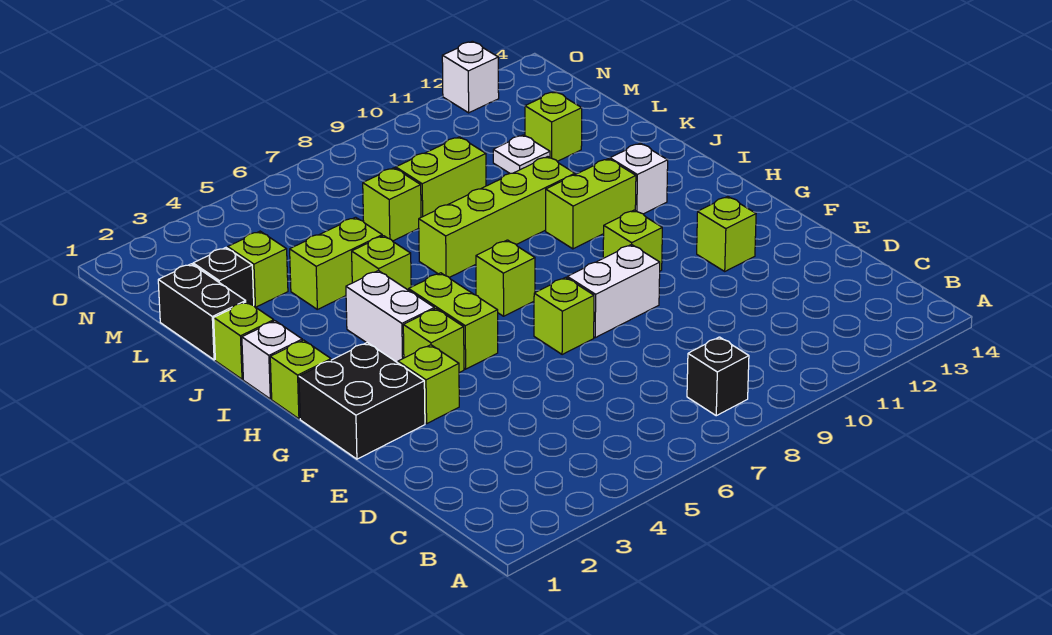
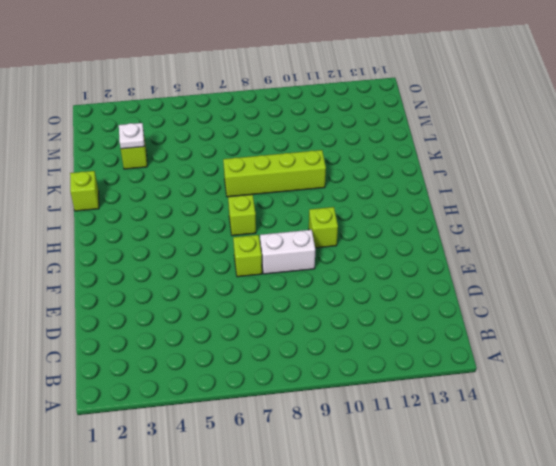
white plate L3 level 2 -> white plate L11 level 1
none -> black brick B8 level 1
none -> black brick F1:G2 level 1
none -> lime brick F3 level 1

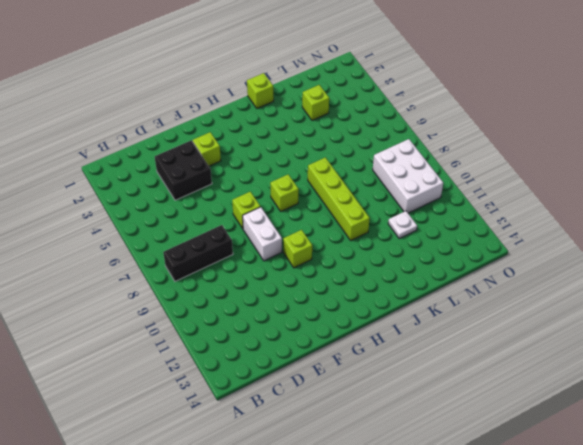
black brick B8:D8 level 1 -> black brick B8 level 1
black brick D3:E4 level 1 -> black brick F1:G2 level 1
white brick M8:N10 level 1 -> none
none -> lime brick F12 level 1
none -> lime brick G4 level 1
none -> lime brick G5:H5 level 1

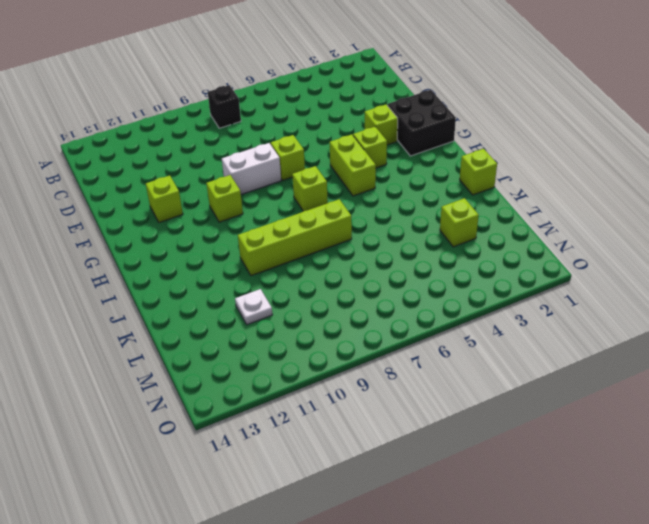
none -> lime brick H1 level 1
none -> white brick H4:I4 level 1
none -> white brick I1 level 1

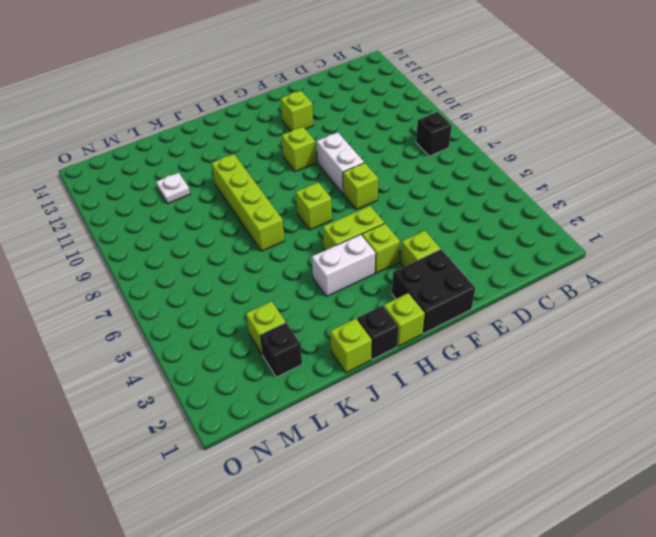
black brick I1 level 1 -> white brick I1 level 1
none -> lime brick I10:I11 level 1
none -> white brick I12 level 1
none -> lime brick J5 level 1

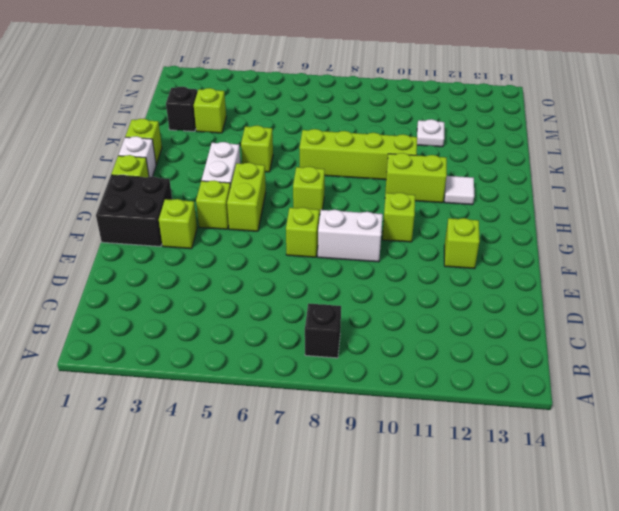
white tile I12 level 1 -> white brick I12 level 1
none -> black brick K1:L1 level 1
none -> lime brick K4:K5 level 1
none -> lime brick L7 level 1

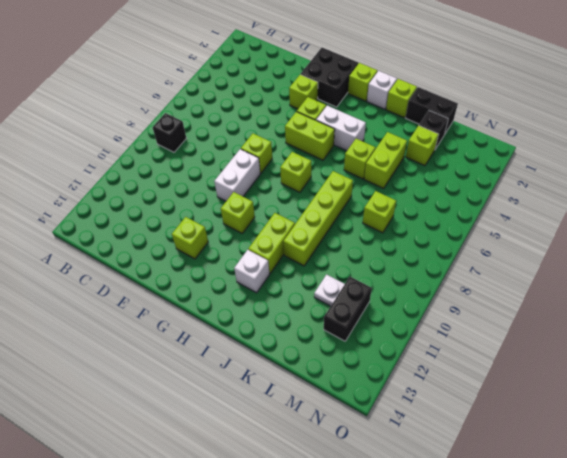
black brick M11:M12 level 1 -> none
none -> lime brick L8:L9 level 1
none -> lime brick L12 level 1
none -> white brick O12 level 1

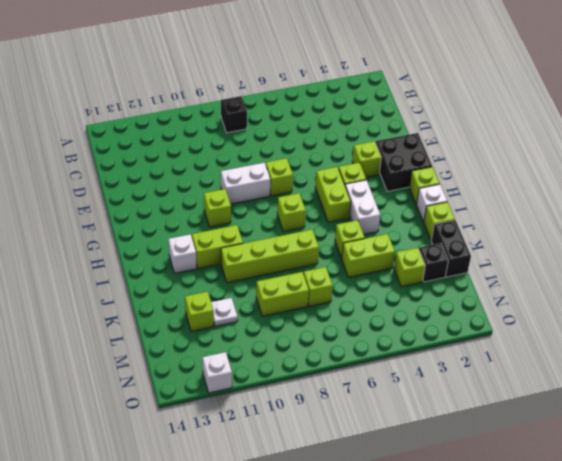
none -> lime brick F12 level 1

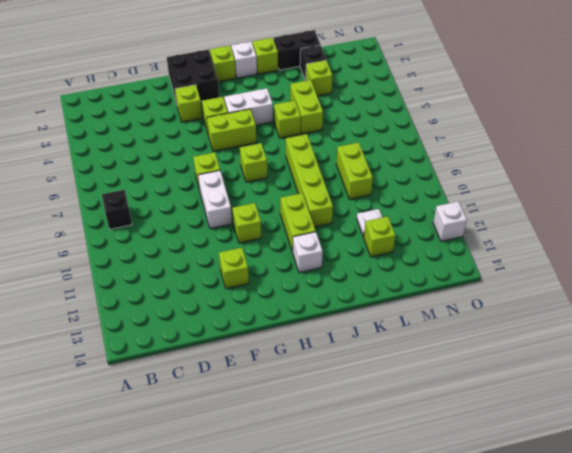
none -> lime brick L7 level 1

